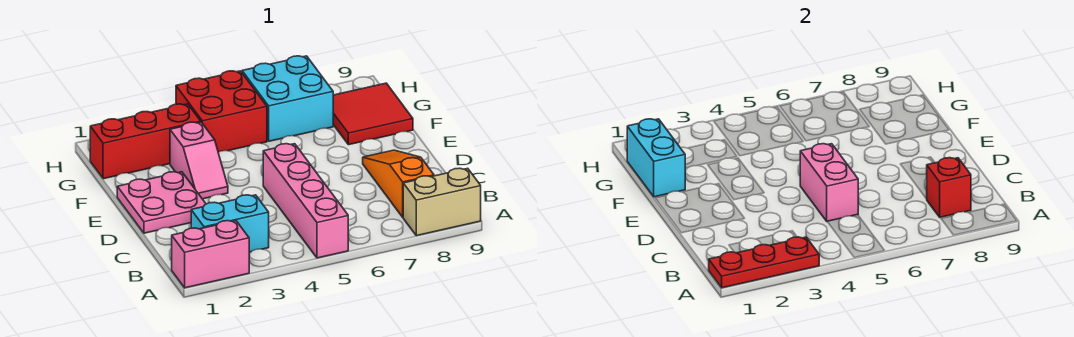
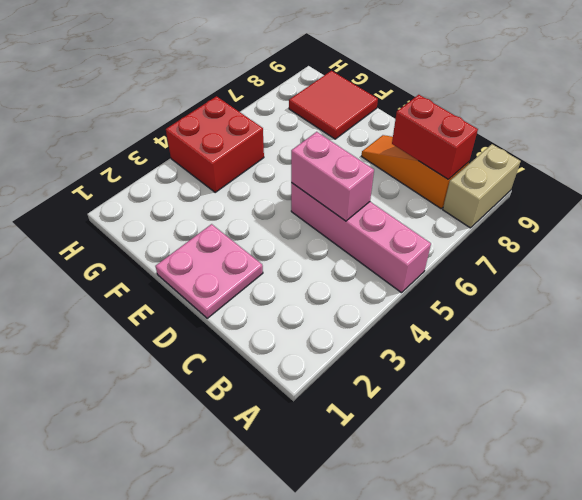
red brick B8:C8 level 2 -> red brick B8 level 2
none -> pink brick A1:A2 level 1
none -> cyan brick B2:B3 level 1
none -> pink slope E3:F3 level 1 top F

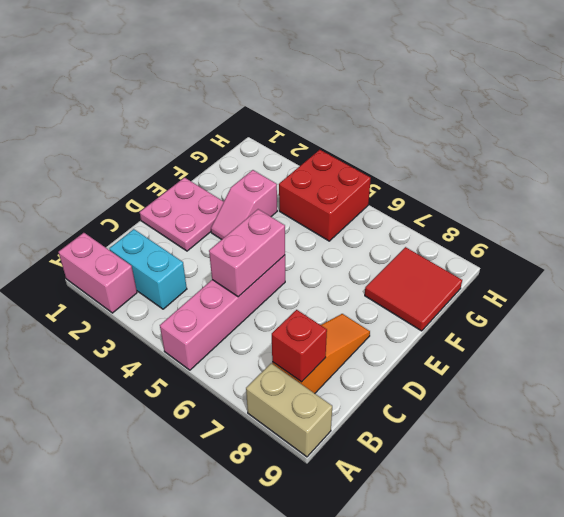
none -> red brick G1:G3 level 1
none -> cyan brick G6:H7 level 1
none -> red plate A1:A3 level 2

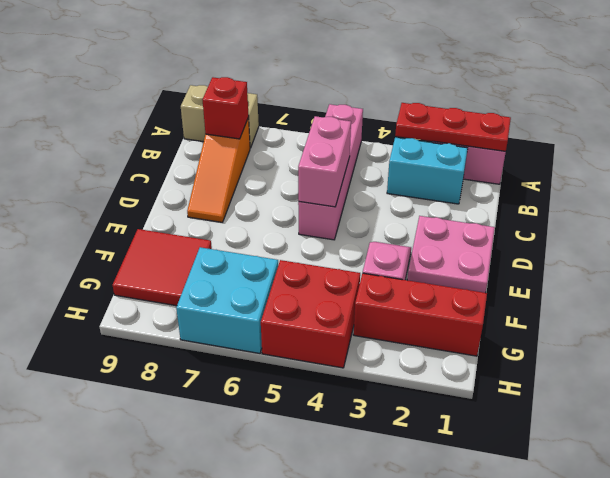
none -> cyan brick F1:G1 level 2

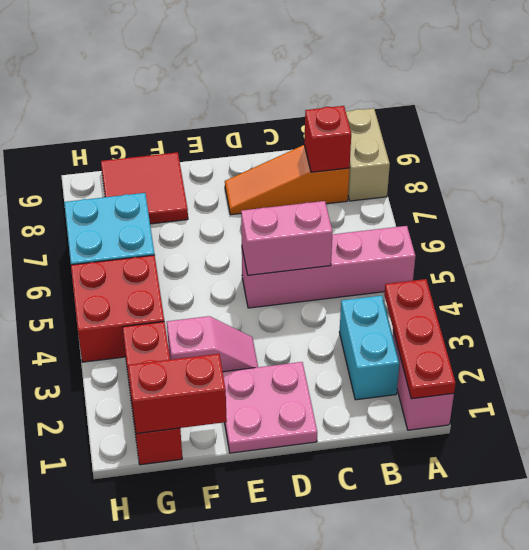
red brick F1:G1 level 2 -> cyan brick F1:G1 level 2

